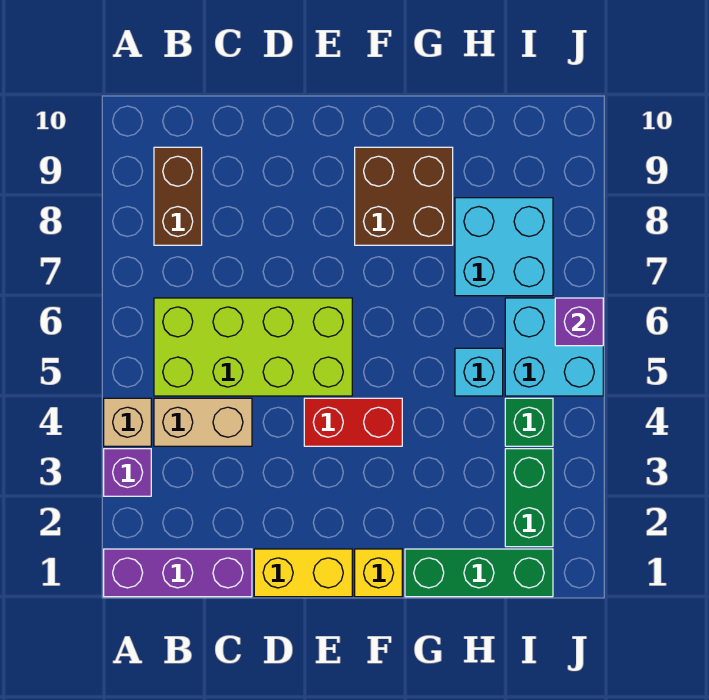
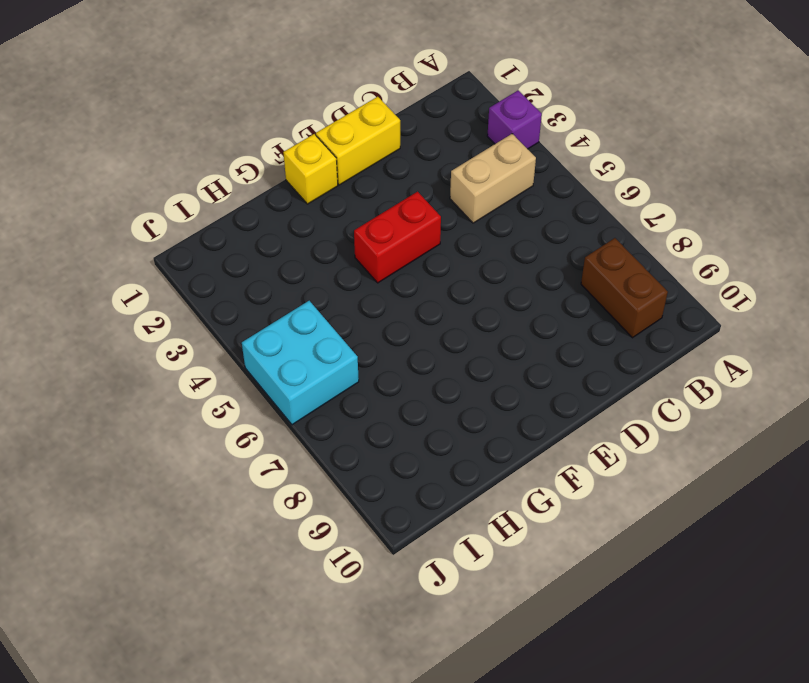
none -> purple brick A1:C1 level 1
none -> tan brick A4 level 1
none -> lime brick B5:E6 level 1

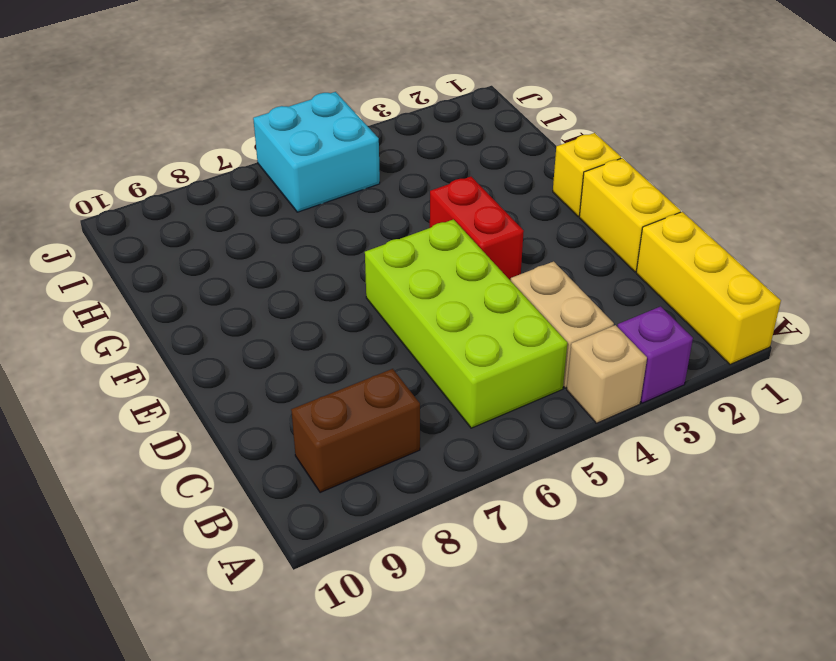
yellow brick A1:C1 level 1 -> purple brick A1:C1 level 1
none -> brown brick F8:G9 level 1
none -> green brick G1:I1 level 1
none -> cyan brick H5 level 1

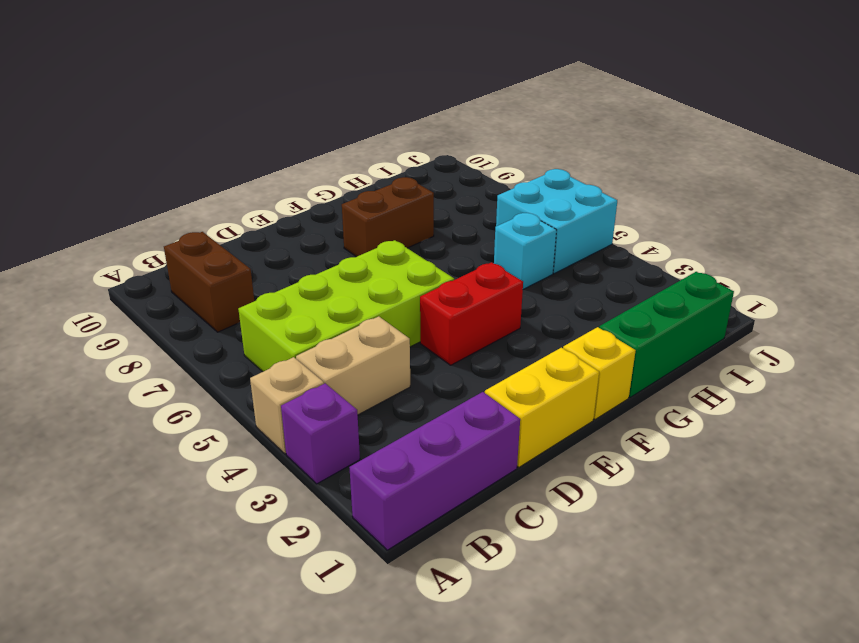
brown brick F8:G8 level 1 -> brown brick F8:G9 level 1
none -> cyan brick H7:I8 level 1
none -> green brick I2:I3 level 1
none -> green brick I4 level 1

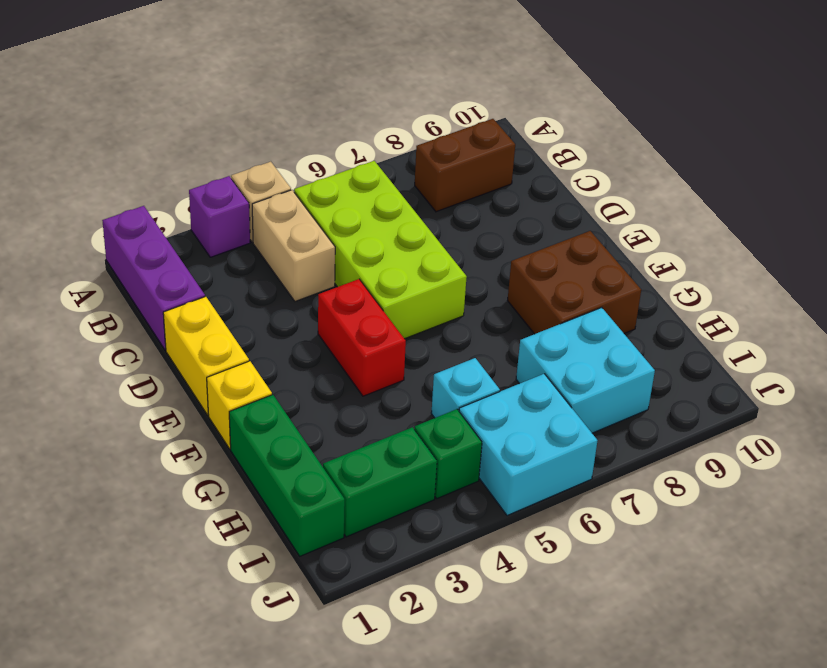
none -> purple brick J6 level 2

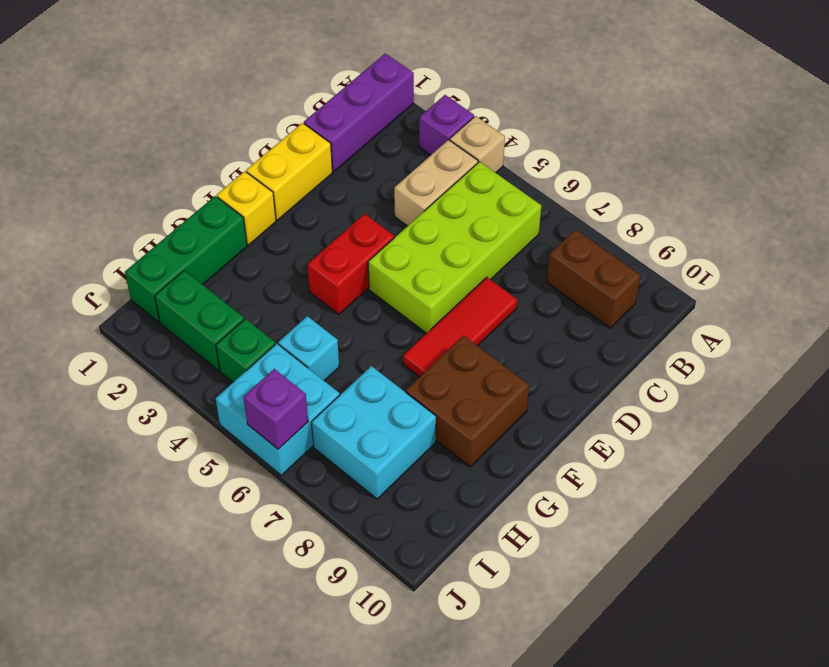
red tile D7:F7 level 1 -> none

